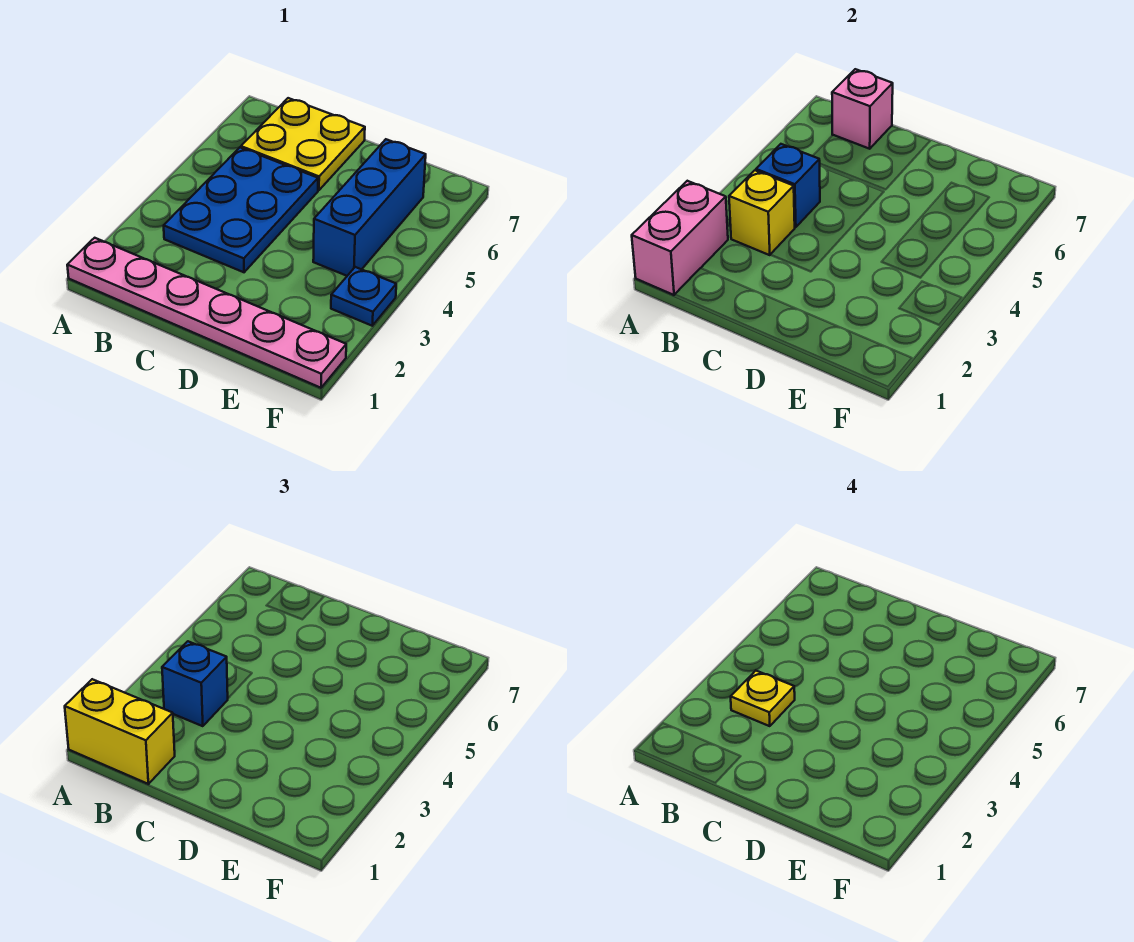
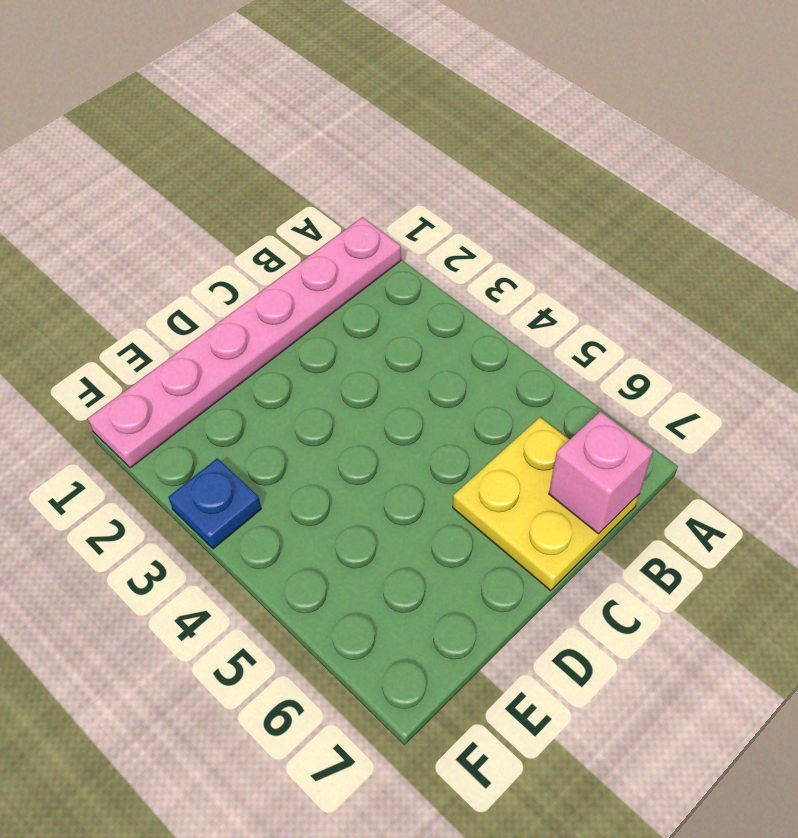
none -> blue plate B3:C5 level 1
none -> blue brick E4:E6 level 1
none -> pink brick A1:A2 level 2

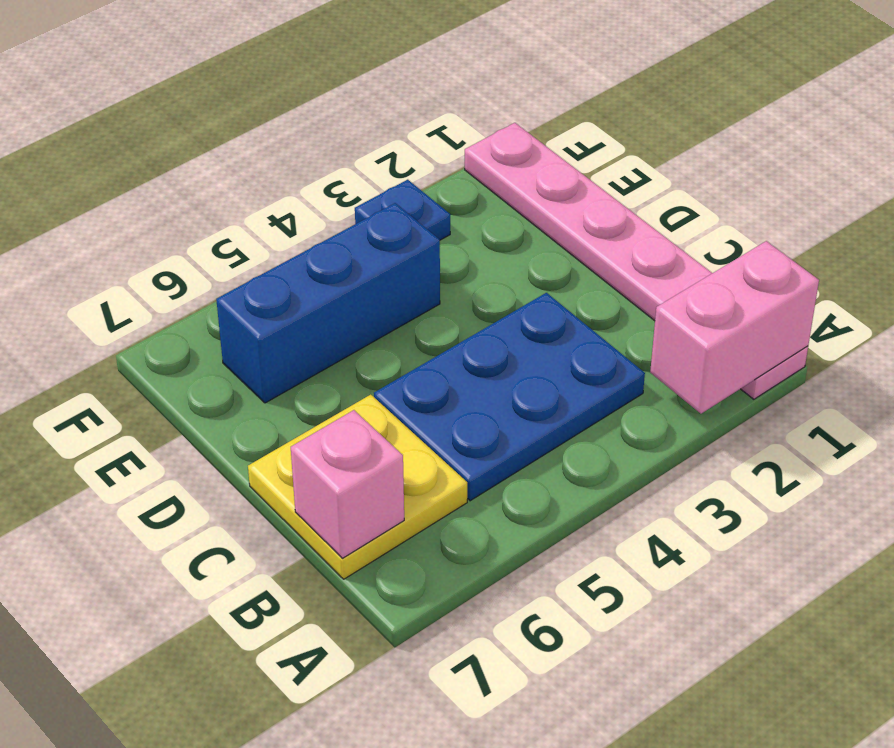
none -> yellow brick B3 level 2
none -> blue brick B4 level 2
none -> yellow brick A1:B1 level 3

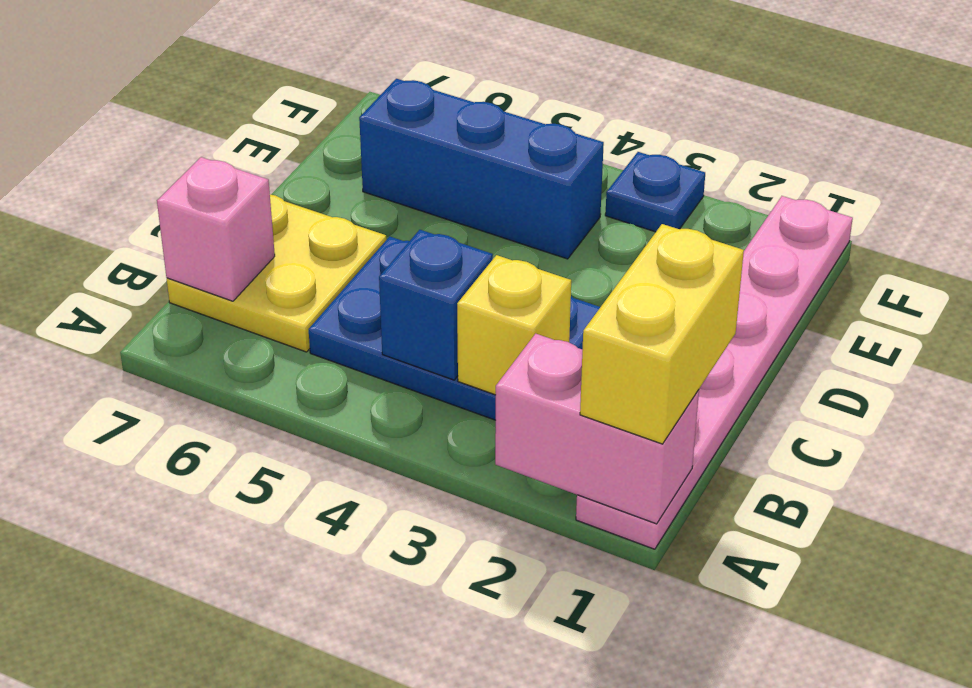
none -> blue brick B3 level 3
none -> yellow plate B3 level 4

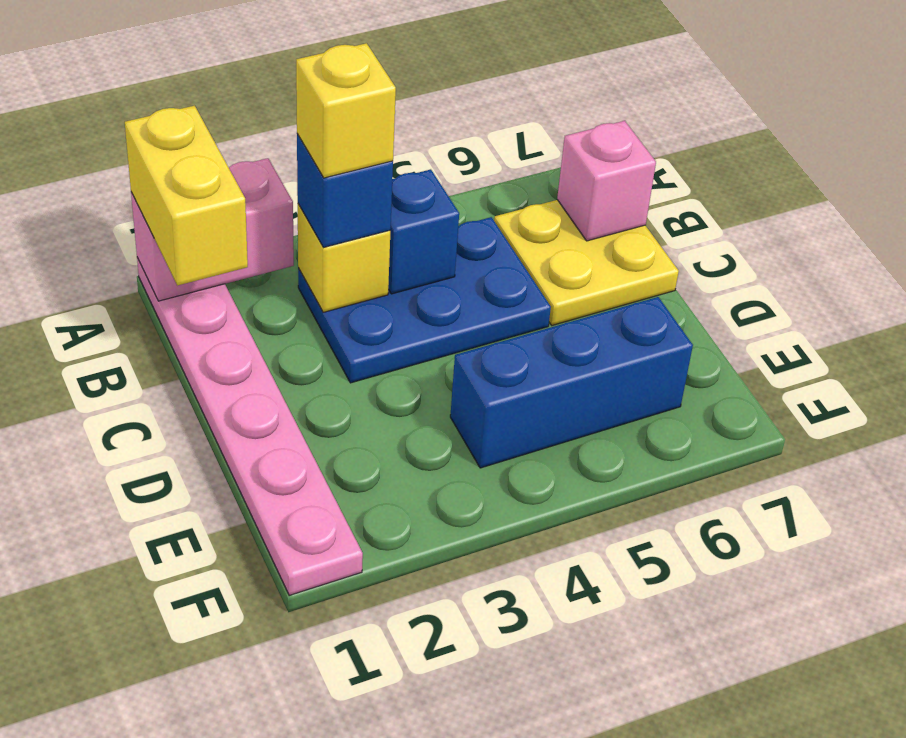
yellow brick B3 level 4 -> yellow plate B3 level 4
none -> blue plate F3 level 1

